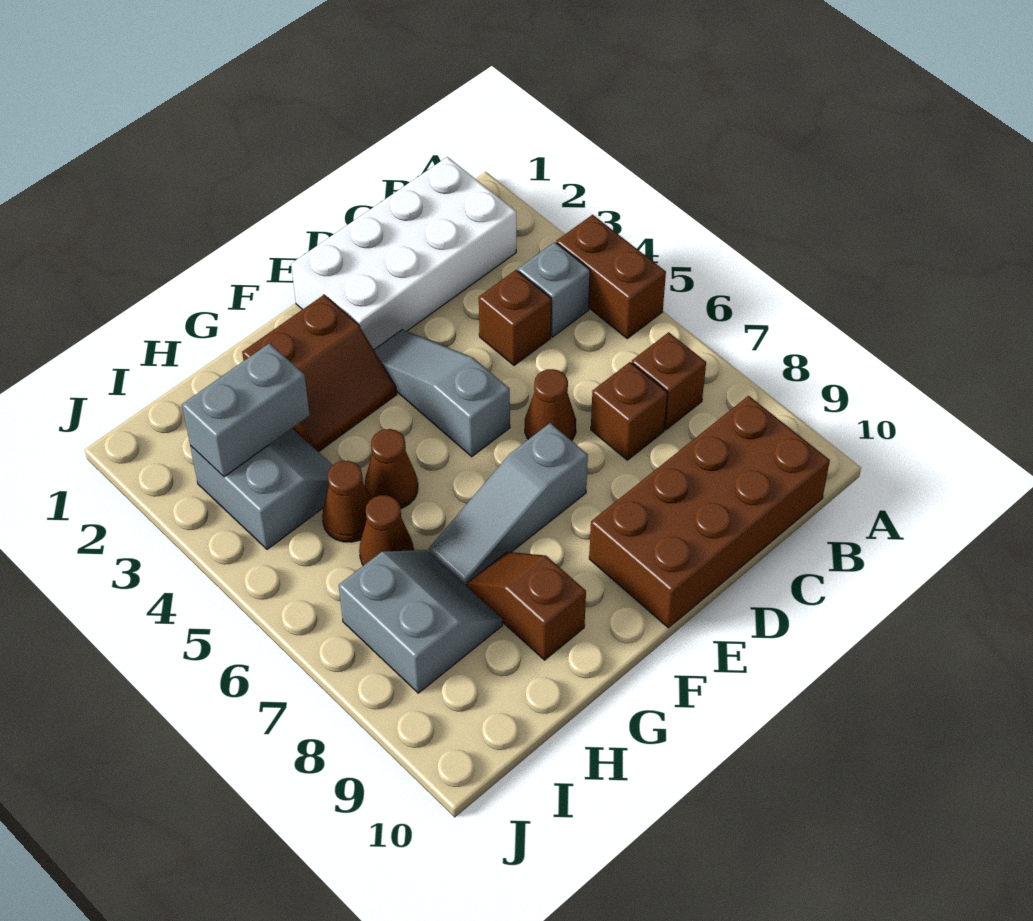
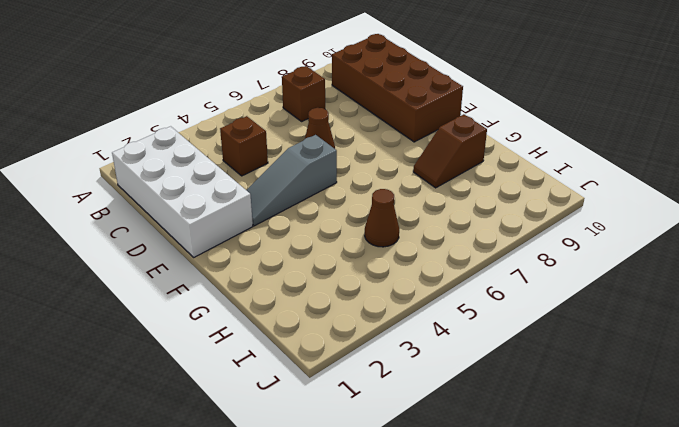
none -> brown brick A4:A5 level 1
none -> grey brick B4 level 1
none -> brown brick C7 level 1

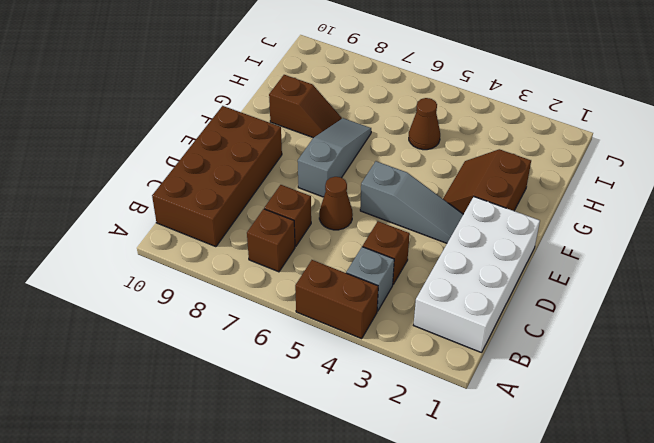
none -> brown cone G5 level 1
none -> grey slope H3:I4 level 1 top I
none -> brown cone H6 level 1

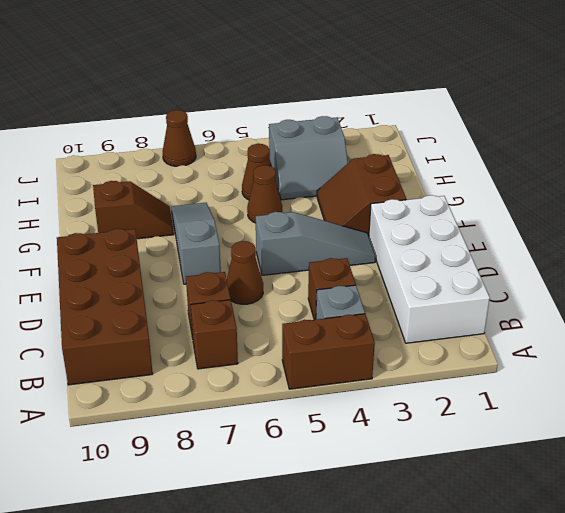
brown cone J7 level 1 -> brown cone H6 level 1
none -> grey slope H7:I8 level 1 top I
none -> grey brick H3:I3 level 2

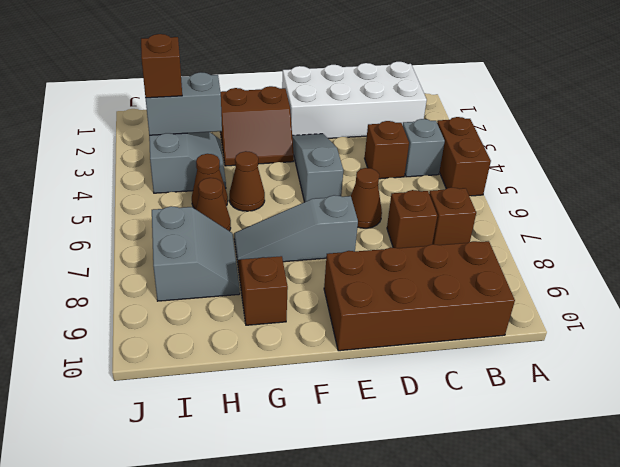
brown brick I3 level 3 -> none

